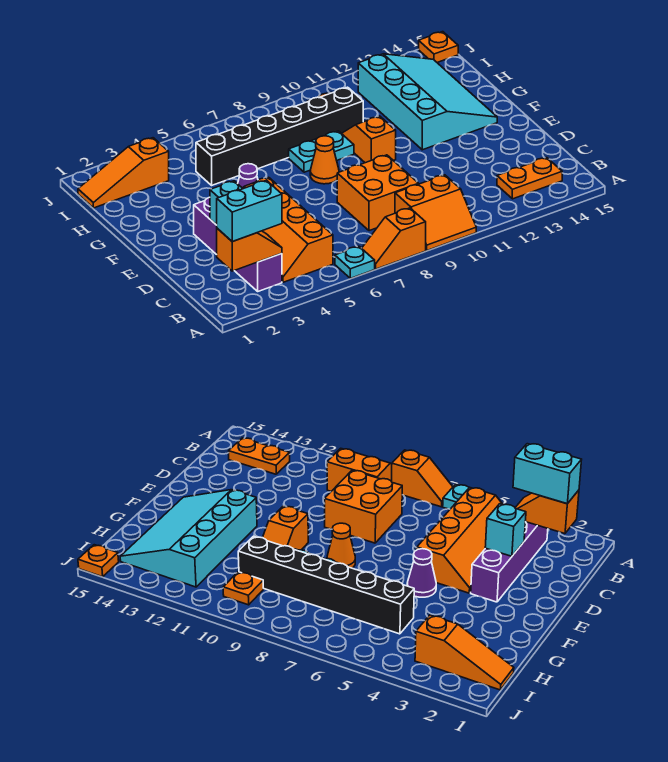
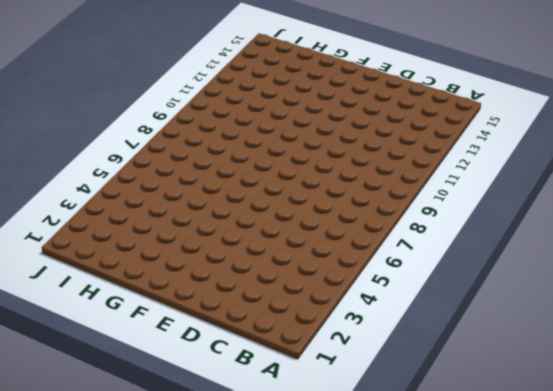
none -> cyan plate A6 level 1
none -> orange slope A7:A8 level 1 top 8
none -> orange slope A9:B10 level 1 top B

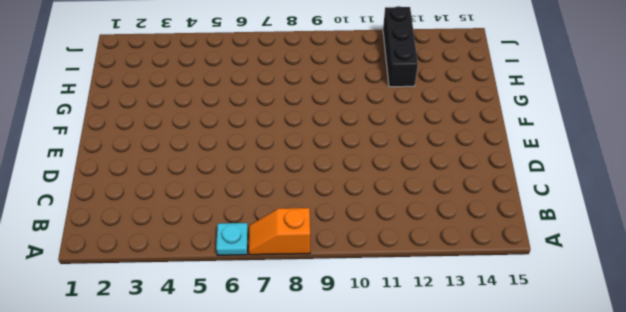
black brick H12:J12 level 1 -> cyan slope F12:I14 level 1 top 12
none -> orange slope A9:B10 level 1 top B
none -> purple brick B3:E3 level 1
none -> orange slope B4:E5 level 1 top 5

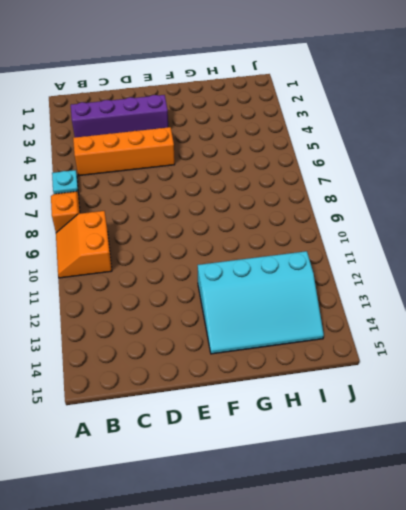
none -> orange plate B13:B14 level 1
none -> orange brick C8:D9 level 1
none -> purple cone F5 level 1

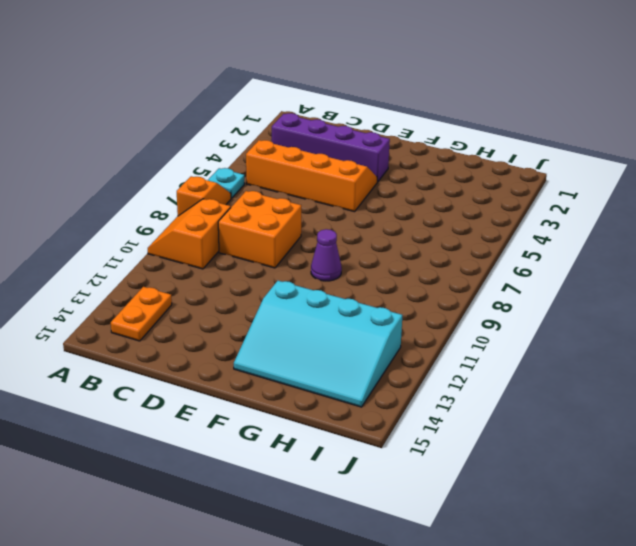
purple cone F9 level 1 -> purple cone F5 level 1
none -> orange cone F8 level 1
none -> orange slope F10:G10 level 1 top F
none -> cyan plate G8:G9 level 1

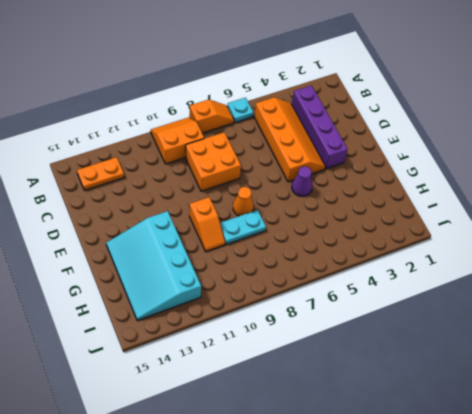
none -> black brick H5:H10 level 1
none -> orange slope I1:I3 level 1 top 3
none -> orange plate I10 level 1

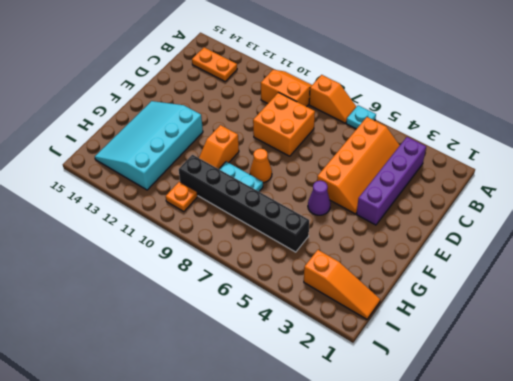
none -> orange plate J15 level 1
none -> orange slope B2:B3 level 2 top 2
none -> cyan brick D3 level 2

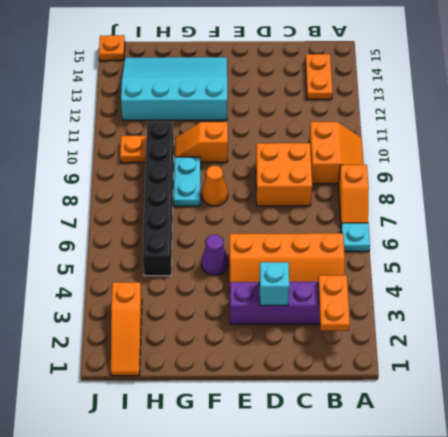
orange plate B2:B3 level 2 -> orange slope B2:B3 level 2 top 2
none -> cyan brick B2:B3 level 3

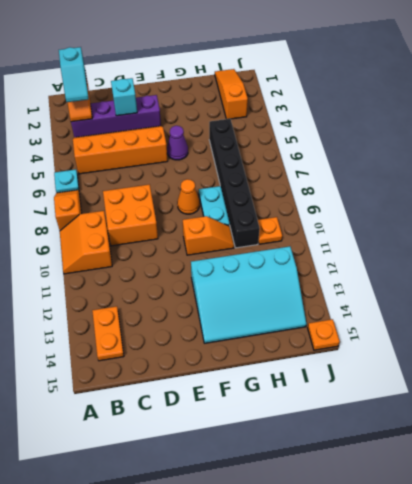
cyan slope B2:B3 level 3 top 2 -> cyan brick B2:B3 level 3

